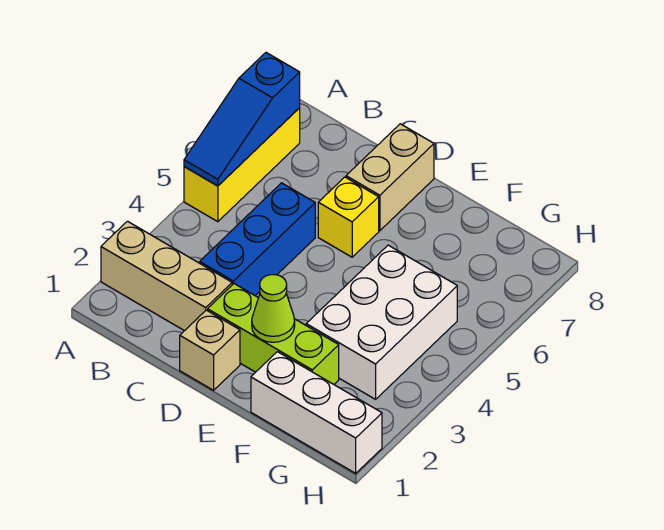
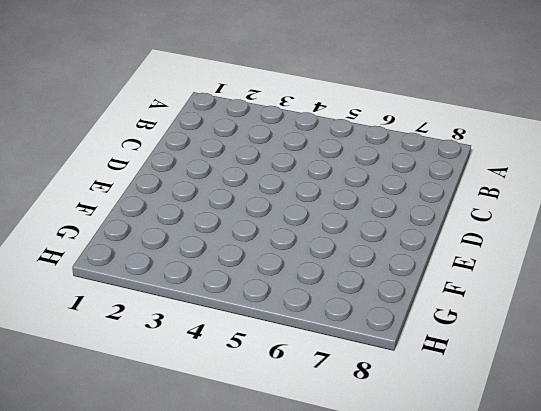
none -> tan brick A2:C2 level 1
none -> yellow brick A5:A7 level 1

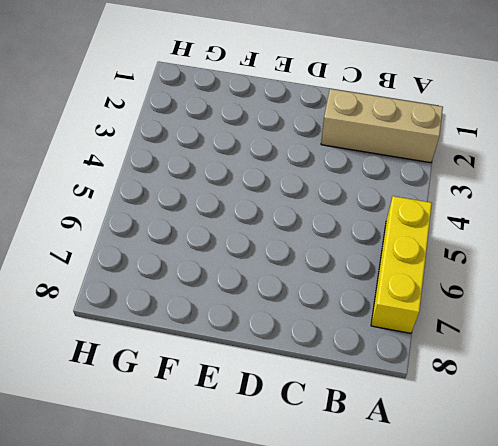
none -> blue brick C3:C5 level 1
none -> tan brick D1 level 1

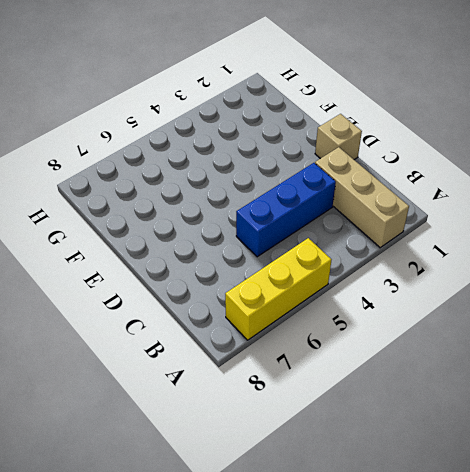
none -> lime brick D2:F2 level 1
none -> yellow brick D6 level 1

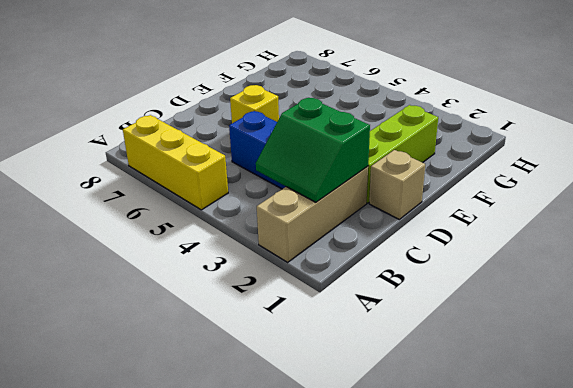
green slope B2:C3 level 2 top C -> none
none -> tan brick D7:D8 level 1
none -> white brick F1:H1 level 1

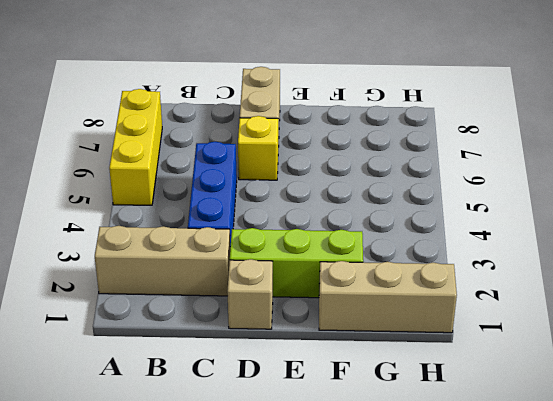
tan brick F1:H1 level 1 -> white brick F1:H1 level 1
none -> white brick F3:G5 level 1
none -> blue slope A5:A7 level 2 top 7

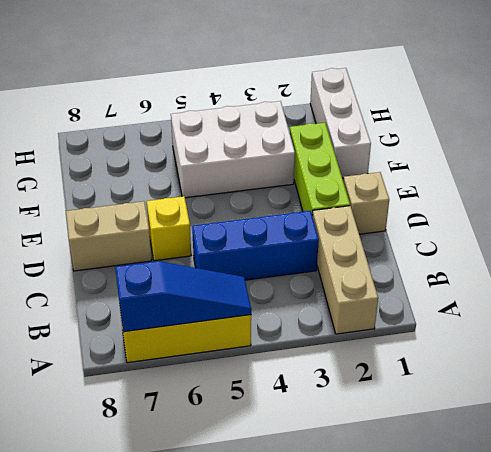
none -> lime cone E2 level 2

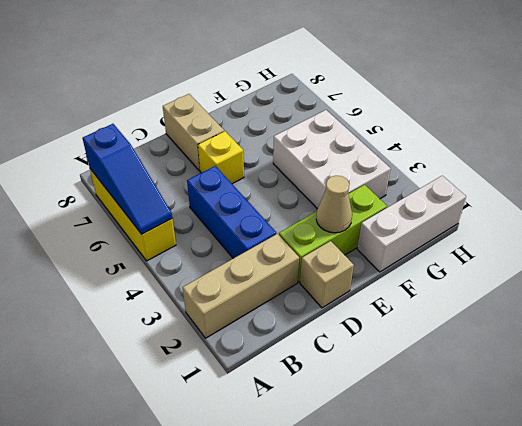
tan cone E2 level 2 -> lime cone E2 level 2

